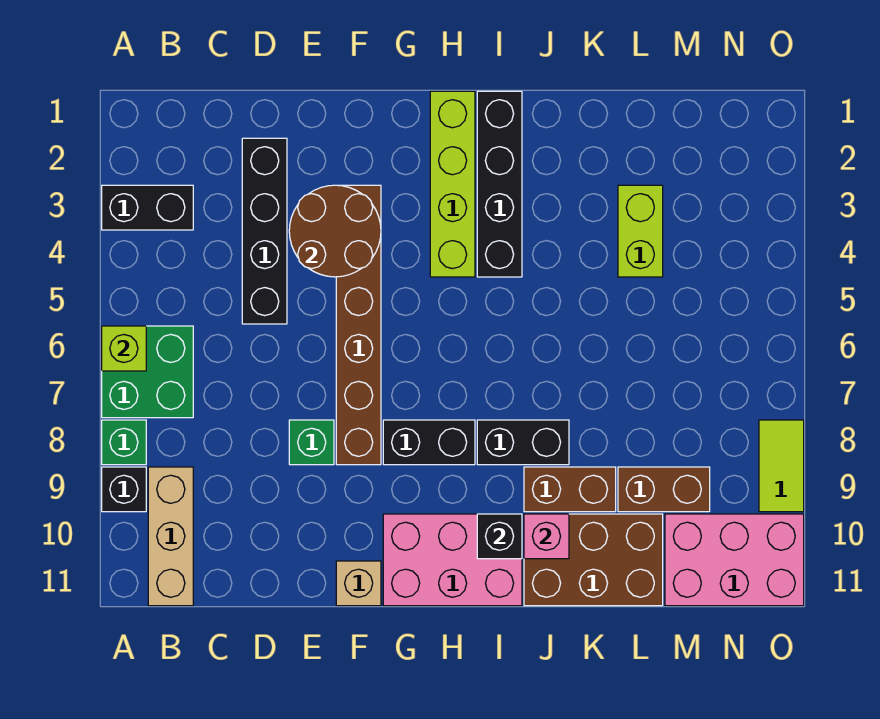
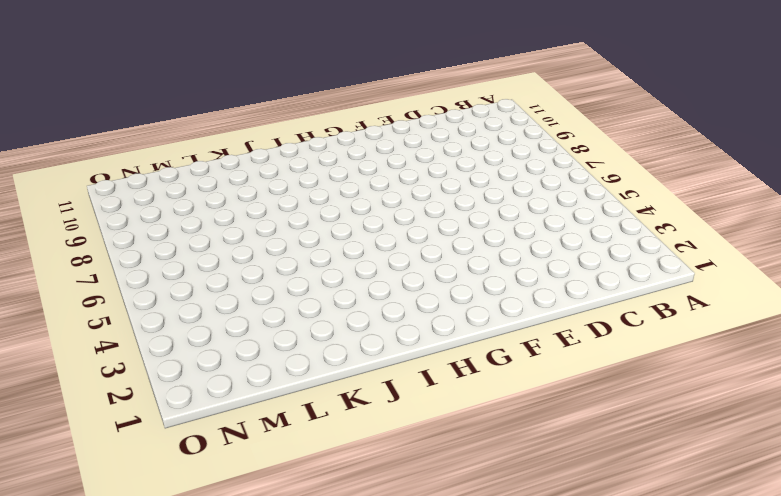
none -> black brick A3:B3 level 1
none -> green brick A6:B7 level 1
none -> green brick A8 level 1

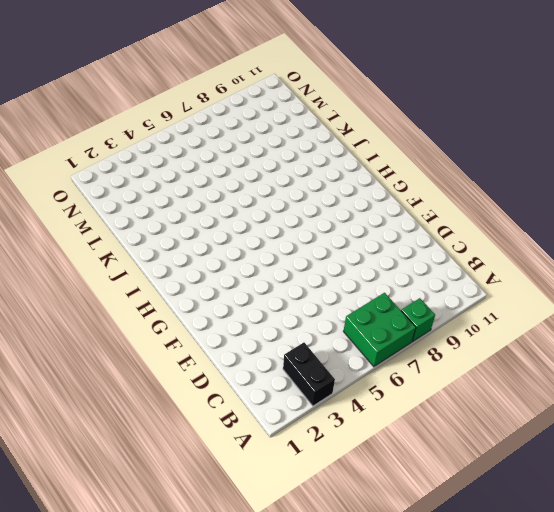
none -> black brick A9 level 1
none -> tan brick B9:B11 level 1
none -> black brick D2:D5 level 1

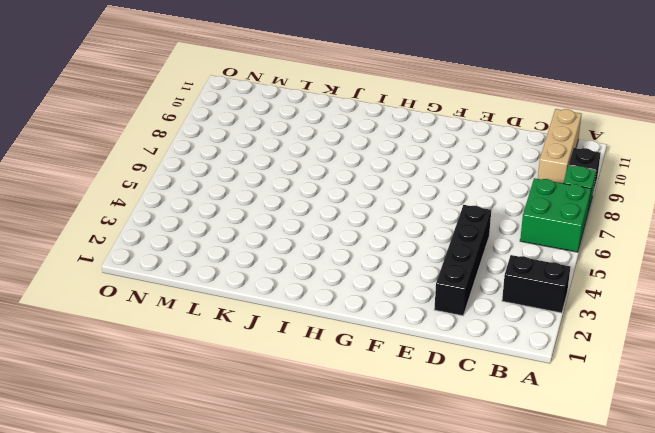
none -> green brick E8 level 1
none -> brown brick F3:F8 level 1
none -> tan brick F11 level 1

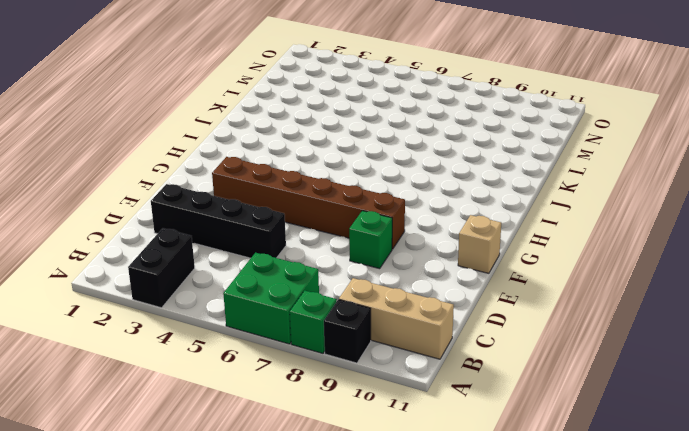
none -> black brick G8:H8 level 1
none -> pink brick G10:I11 level 1
none -> lime brick H1:H4 level 1

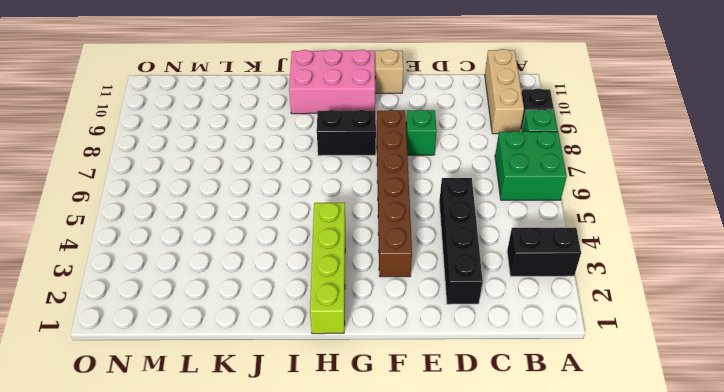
none -> black brick I1:I4 level 1
none -> black brick I8:J8 level 1
none -> brown brick J9:K9 level 1

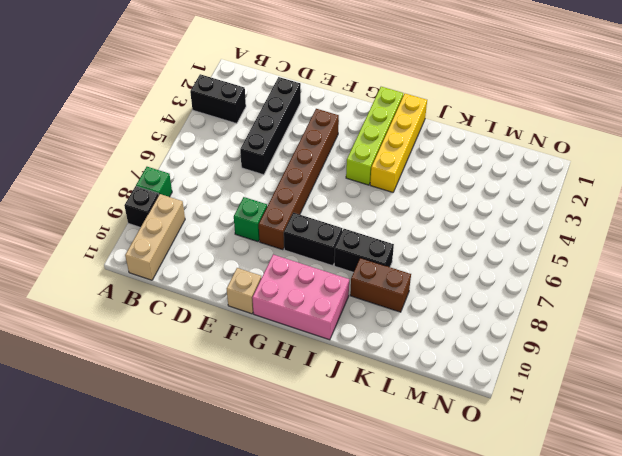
yellow brick I1:I4 level 1 -> black brick I1:I4 level 1
none -> green brick A6:B7 level 1
none -> brown brick J10:L11 level 1
none -> lime brick L3:L4 level 1

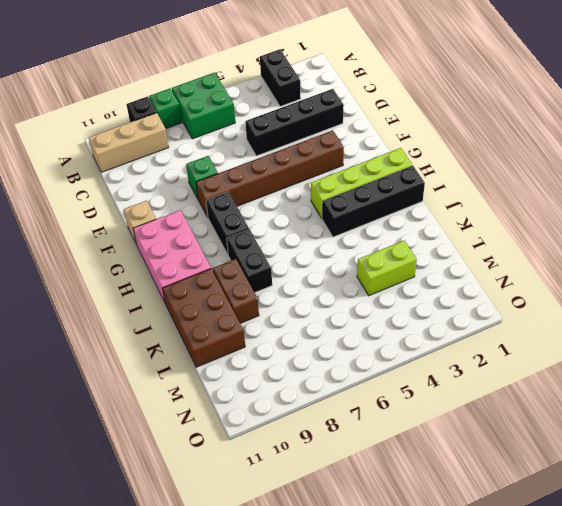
none -> brown brick L9:M9 level 1
none -> pink brick M10:O11 level 1
none -> lime tile O8:O9 level 1

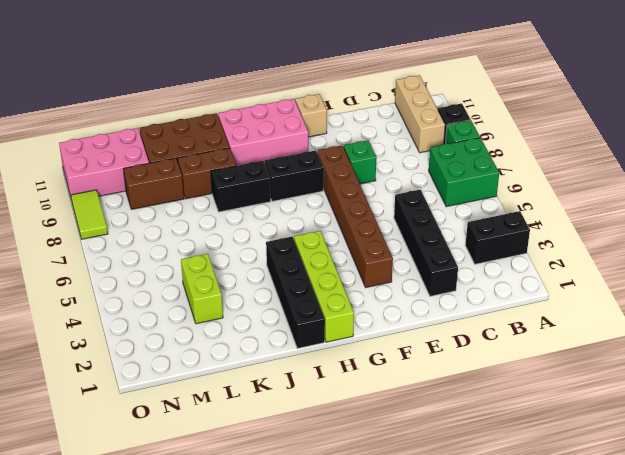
none -> lime brick A6 level 2
none -> brown round brick E3:F4 level 2
none -> black brick I10 level 2

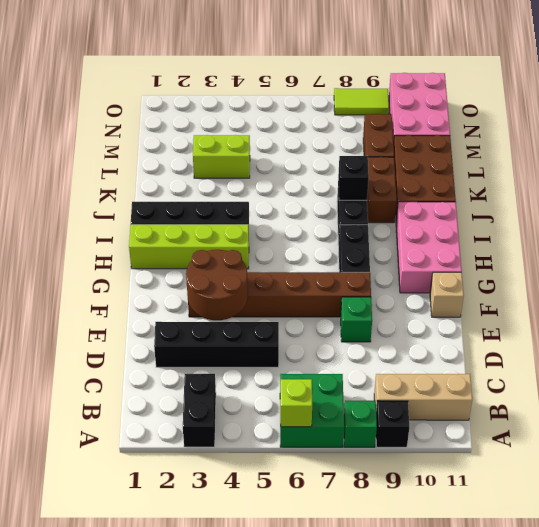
black brick J8 level 2 -> black brick I10 level 2
none -> pink brick J10 level 2

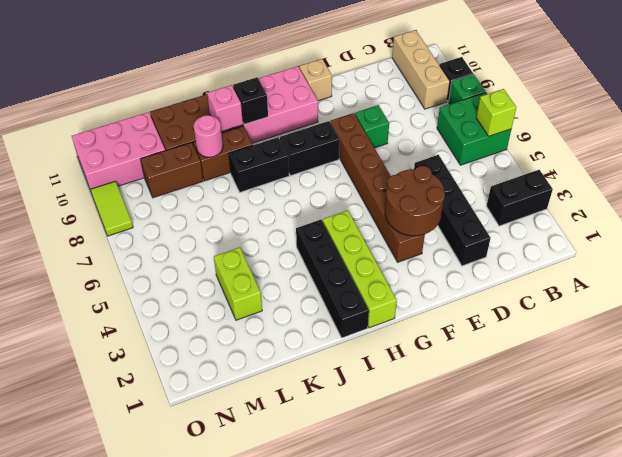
pink round brick K9 level 2 -> none

